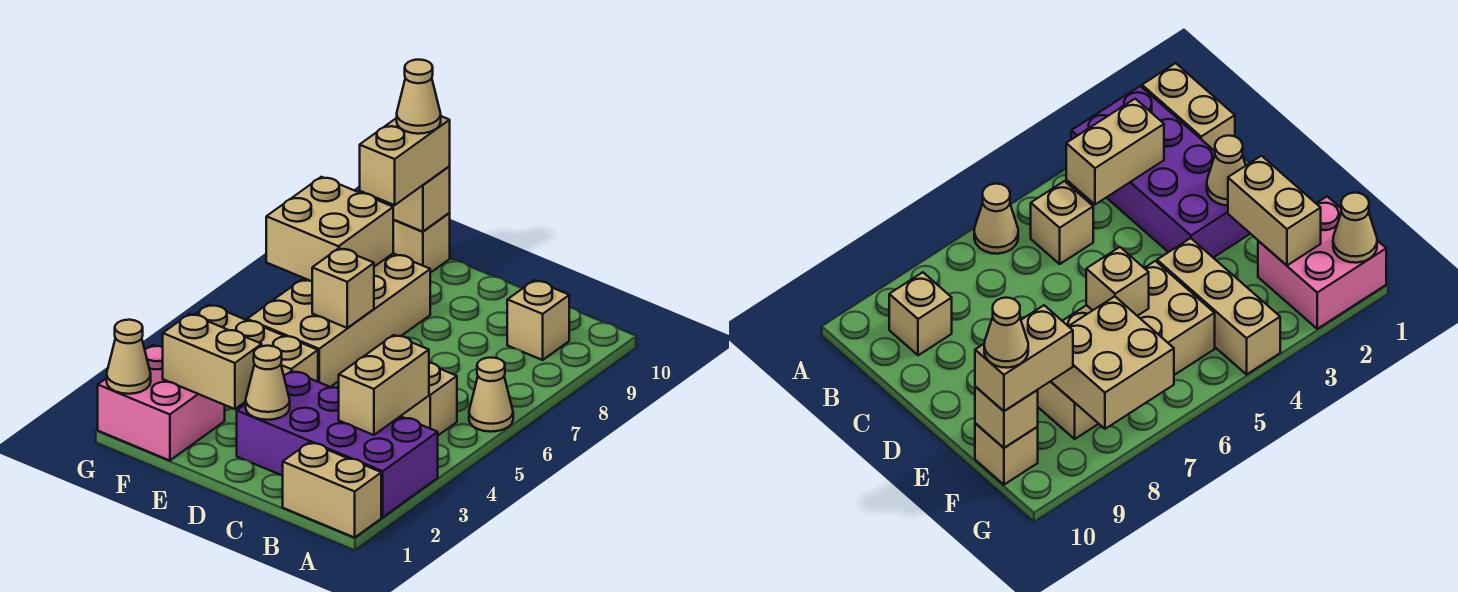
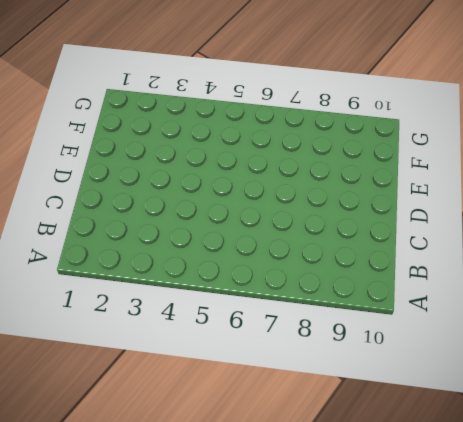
none -> tan brick A1:B1 level 1
none -> purple brick A2:D3 level 1
none -> tan cone A6 level 1

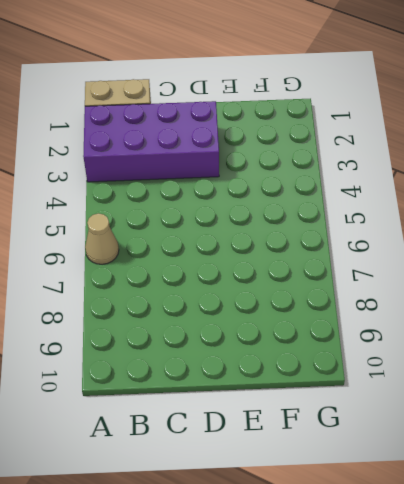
none -> tan brick B5 level 1
none -> tan brick B9 level 1
none -> tan brick E4:G4 level 1

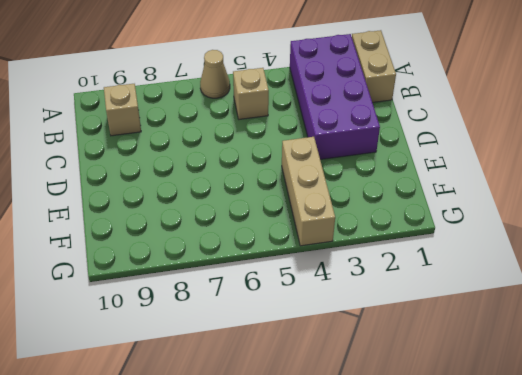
none -> tan brick E5:F8 level 1
none -> pink brick F1:G2 level 1
none -> tan brick F10 level 1

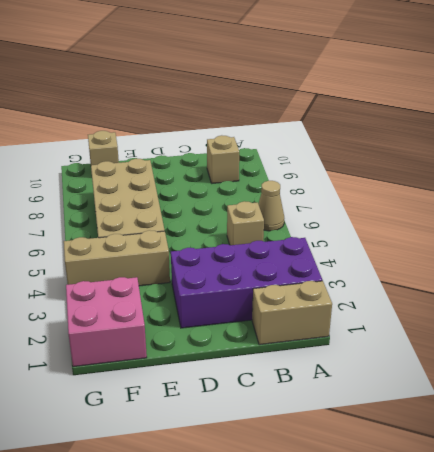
none -> tan brick B3:B4 level 2
none -> tan cone D2 level 2
none -> tan brick E2:F2 level 2

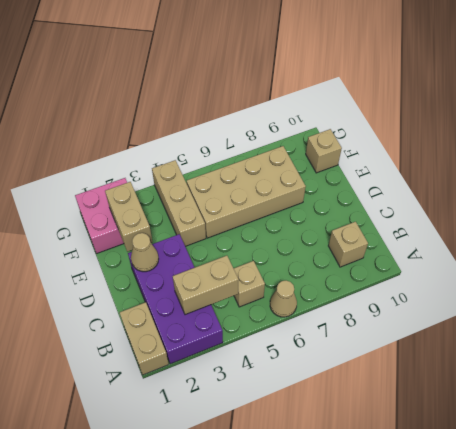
none -> tan brick E6 level 2
none -> tan brick F7:G8 level 2
none -> tan brick F10 level 2

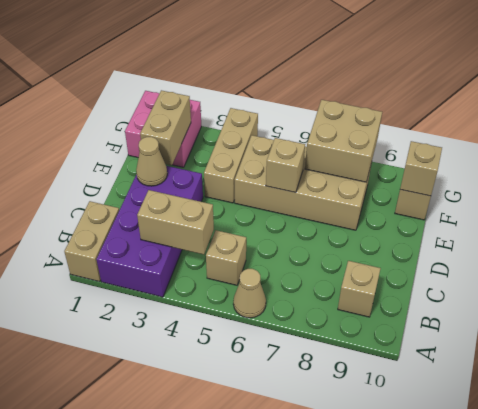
none -> tan cone G1 level 2
none -> tan brick F9:F10 level 3
none -> tan cone F10 level 4

